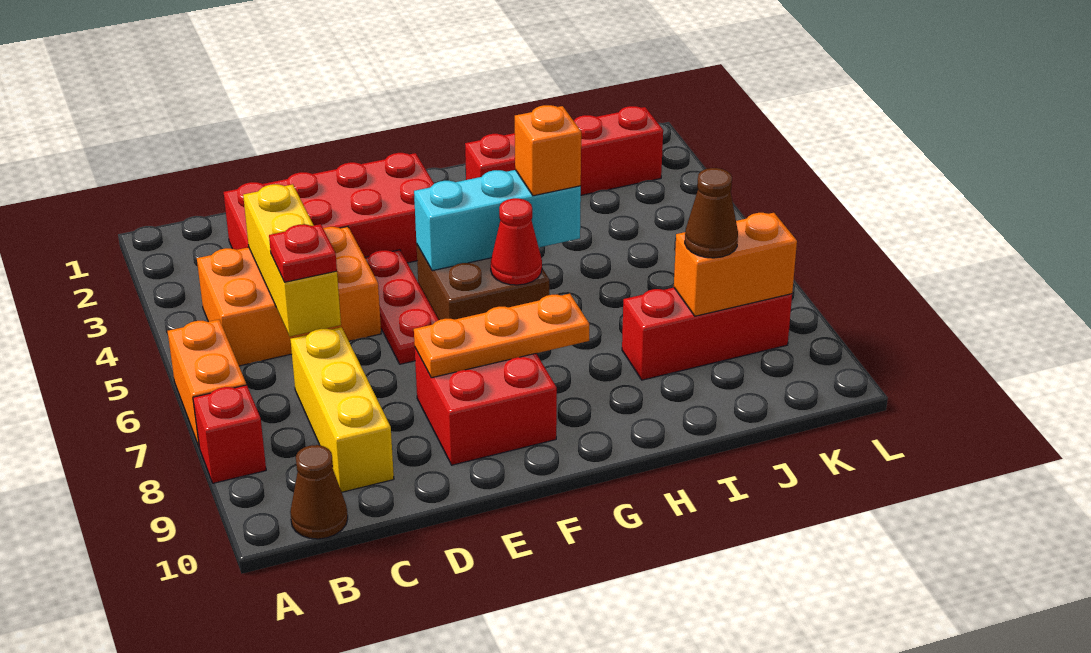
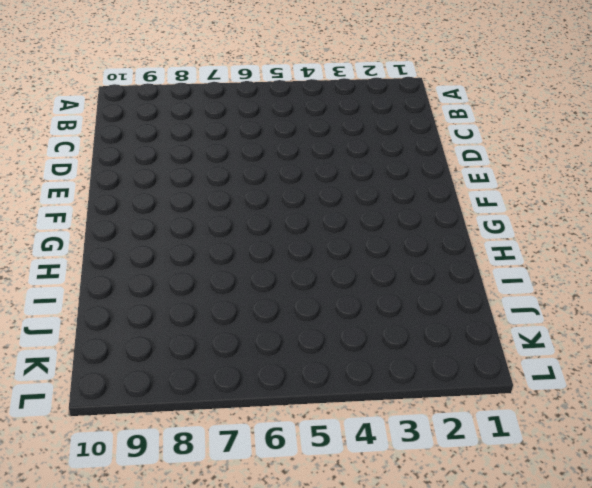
none -> orange brick A6:A7 level 1
none -> red brick A8 level 1
none -> orange brick B4:D5 level 1

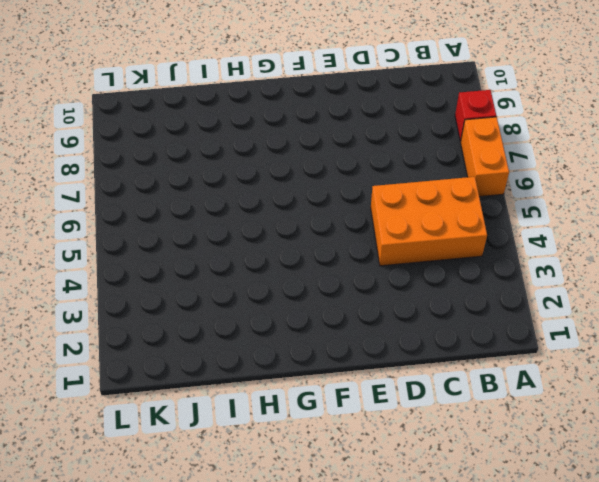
none -> brown cone B10 level 1
none -> red brick C2:F3 level 1
none -> yellow brick C7:C9 level 1

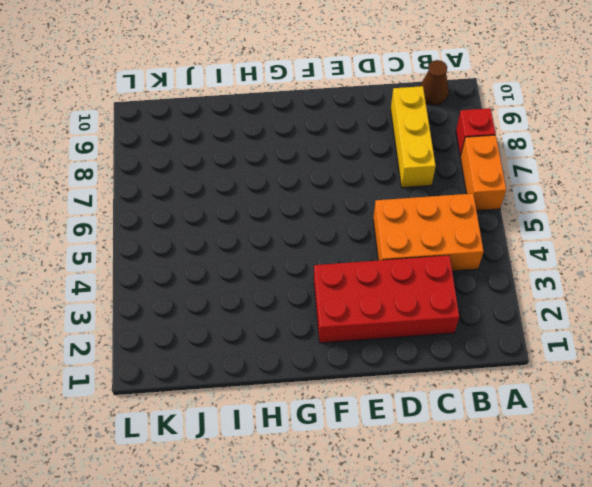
none -> red plate E4:E6 level 1
none -> red brick E8:F9 level 1
none -> brown brick F5:G6 level 1

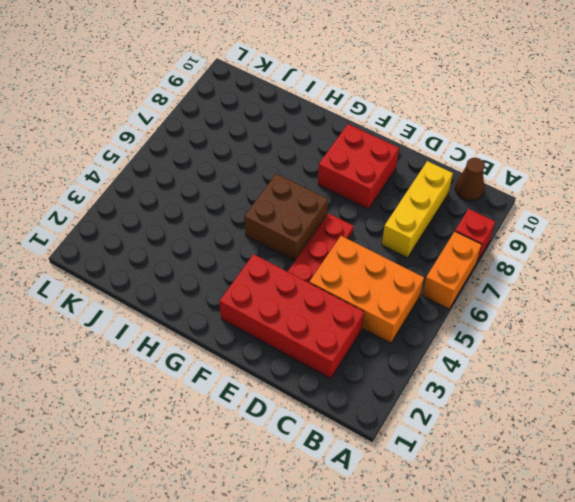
none -> red brick H2:K2 level 1
none -> red brick I8:K8 level 1
none -> yellow brick C4:C6 level 2

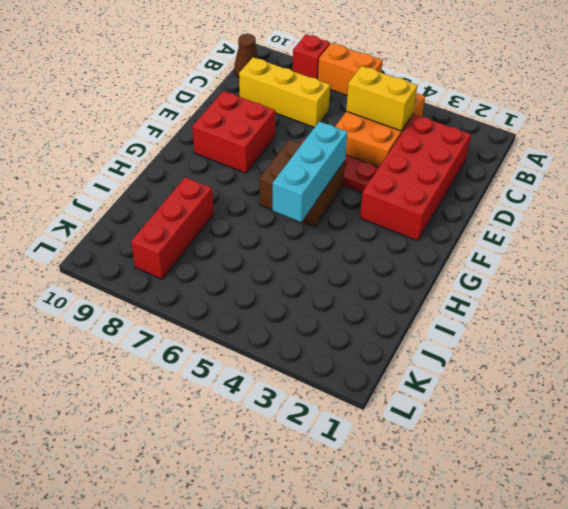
yellow brick C4:C5 level 2 -> yellow brick C4:C6 level 2
none -> red brick H2:K2 level 1
none -> orange plate E8:G8 level 2
none -> red cone G6 level 2

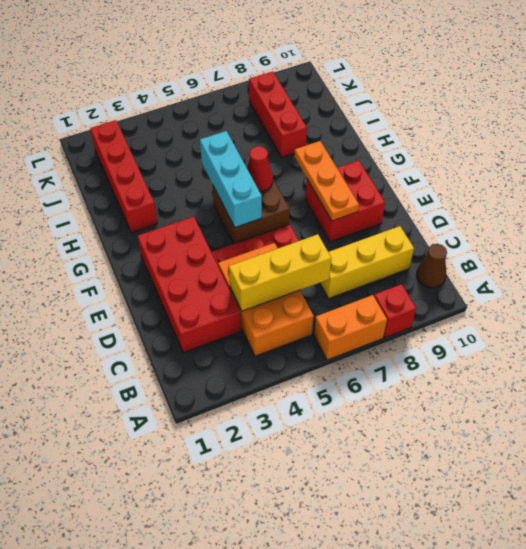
none -> orange brick J8:K8 level 2
none -> red plate C6 level 3
none -> orange brick H5 level 3

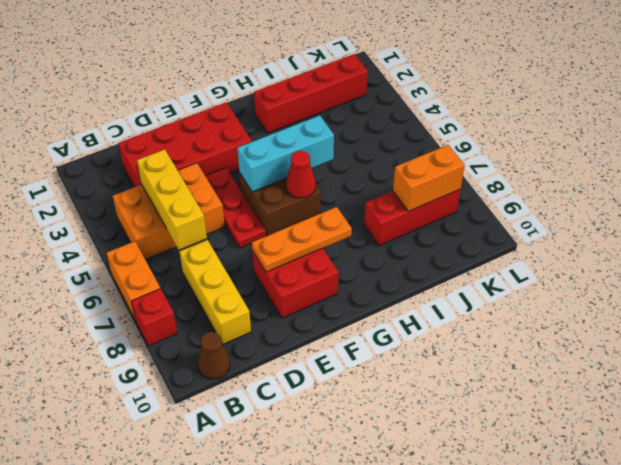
none -> red plate C6 level 3
none -> orange brick H5 level 3
none -> brown cone J8 level 3

